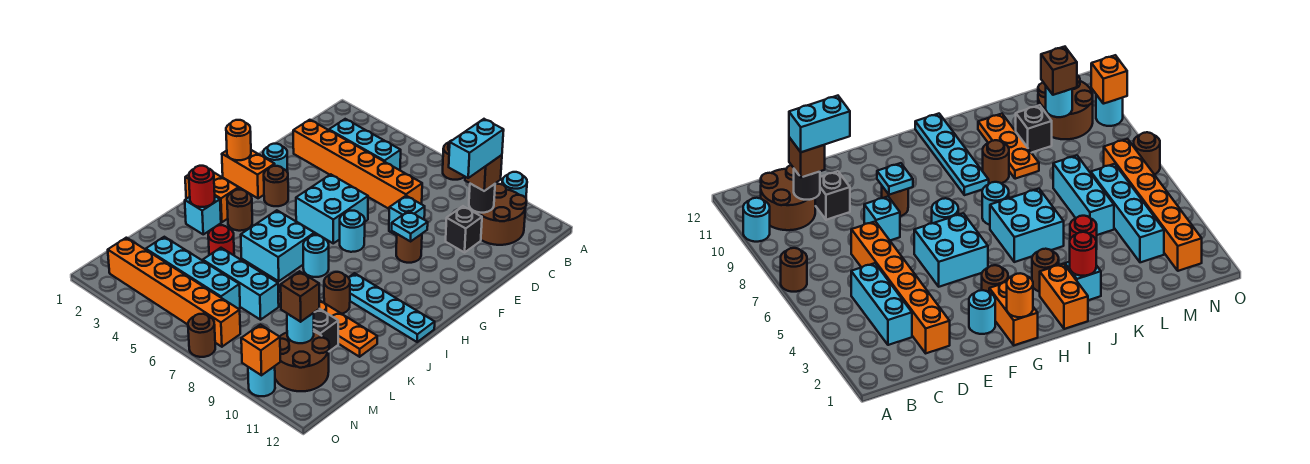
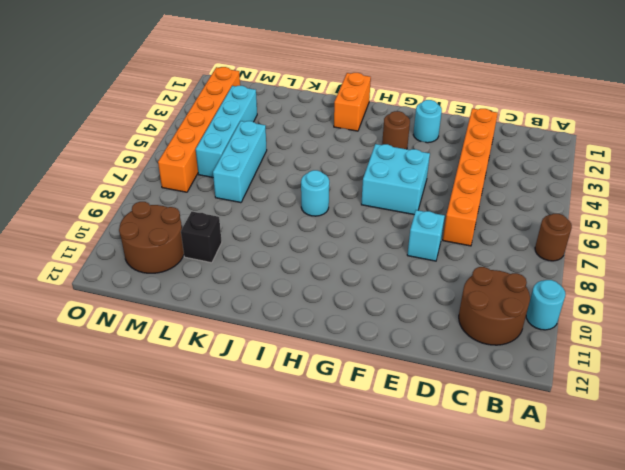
none -> cyan brick C3:C5 level 1
none -> black brick D10 level 1
none -> brown round brick F9 level 1
none -> orange brick G1:G2 level 1

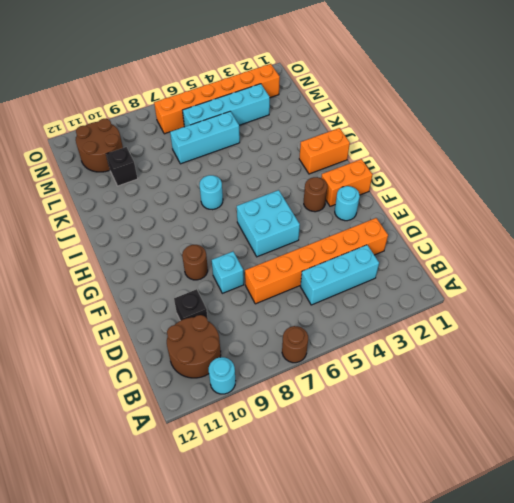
none -> cyan round brick G7 level 1
none -> brown round brick I3 level 1
none -> cyan brick I5:J6 level 1
none -> cyan plate I9:I12 level 1

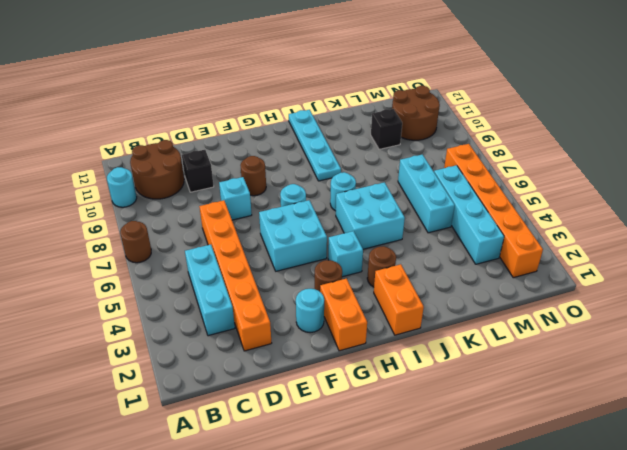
cyan brick H4 level 1 -> cyan brick J2 level 1
none -> brown round brick J9 level 1
none -> red round brick K4 level 1
none -> orange plate K9:K11 level 1
none -> brown round brick O7 level 1

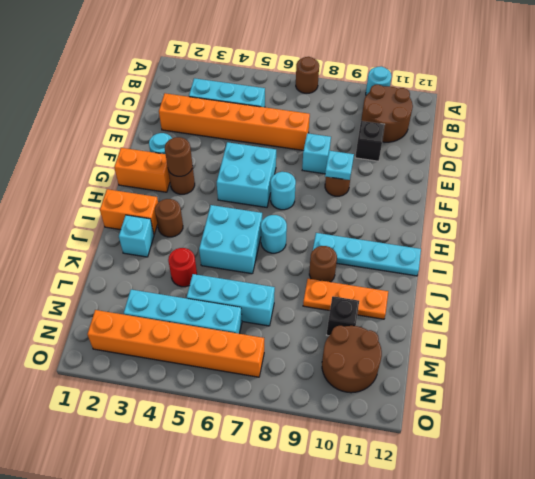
brown round brick G3 level 2 -> brown round brick O7 level 1
none -> cyan round brick O10 level 1
none -> black round brick C10 level 2
none -> orange round brick G1 level 2
none -> red round brick J2 level 2

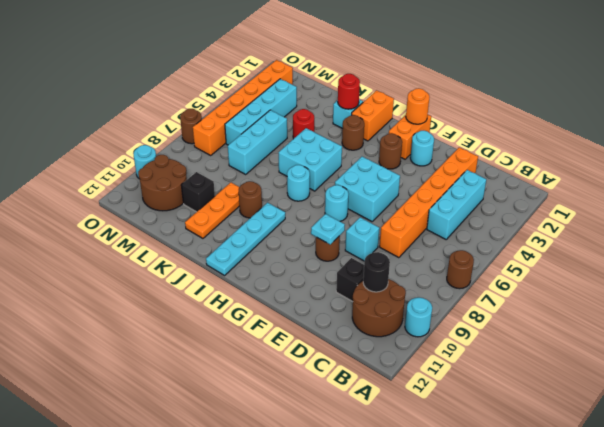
none -> cyan round brick M10 level 2
none -> orange brick O10 level 2
none -> brown brick C10 level 3
none -> brown brick M10 level 3

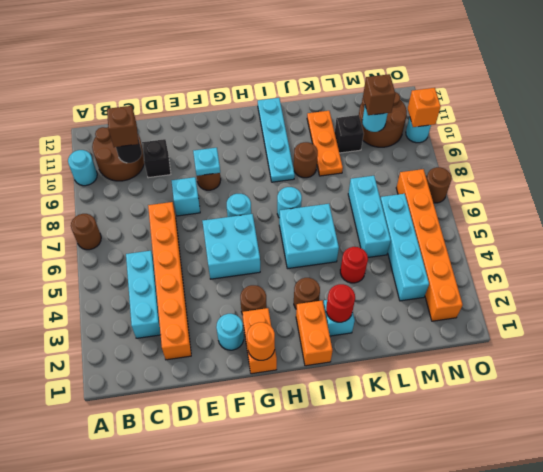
none -> cyan brick C10:D10 level 4

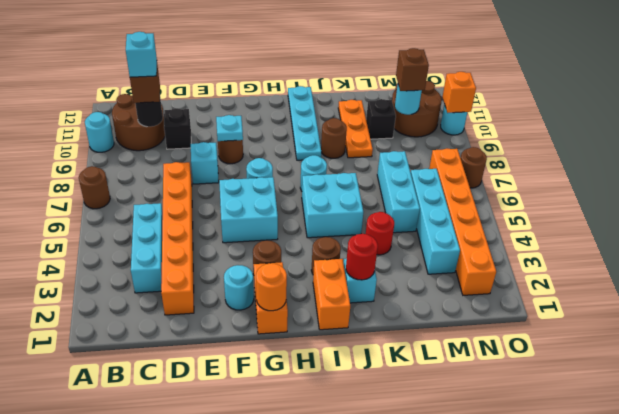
cyan brick C10 level 4 -> cyan brick C10:D10 level 4

